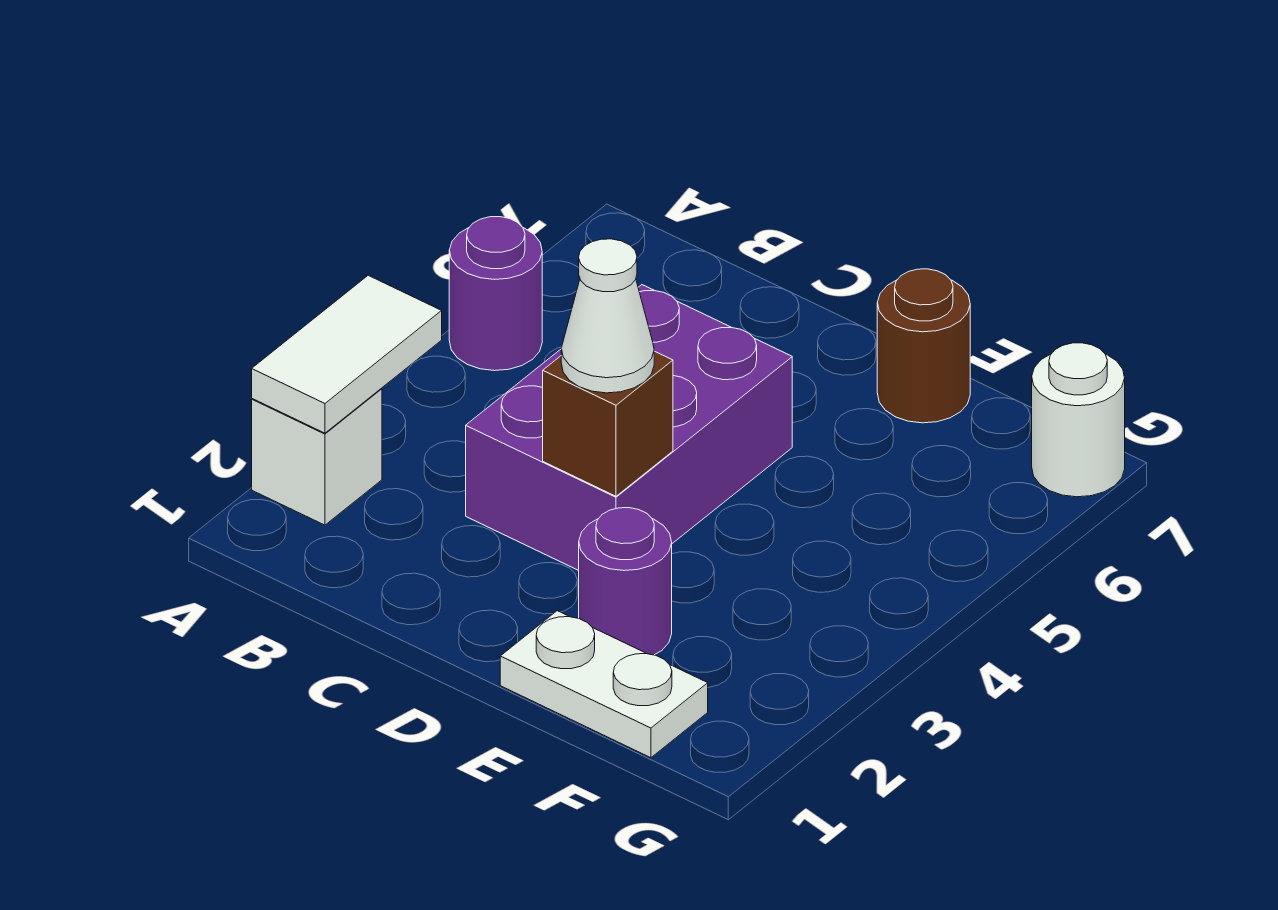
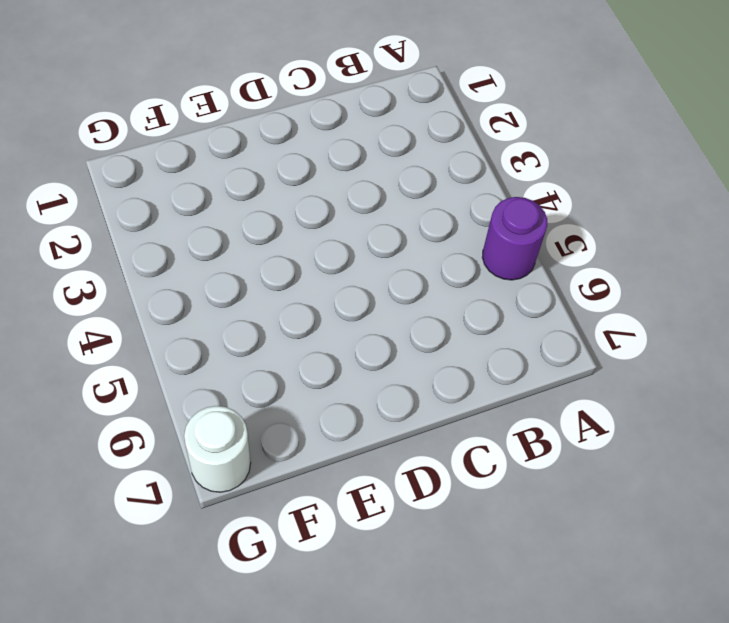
none -> white brick A2 level 1
none -> purple brick C3:D5 level 1

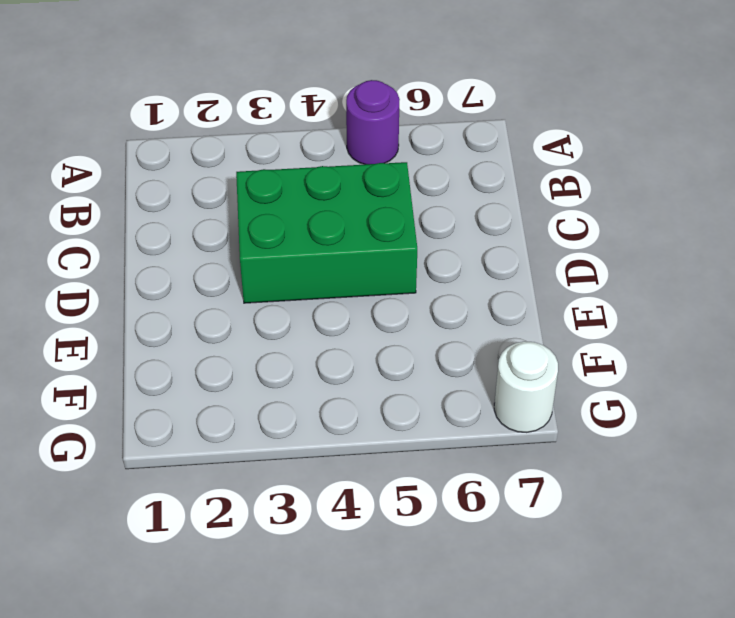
green brick C3:D5 level 1 -> purple brick C3:D5 level 1
none -> white brick A2 level 1
none -> white plate E1:F1 level 1

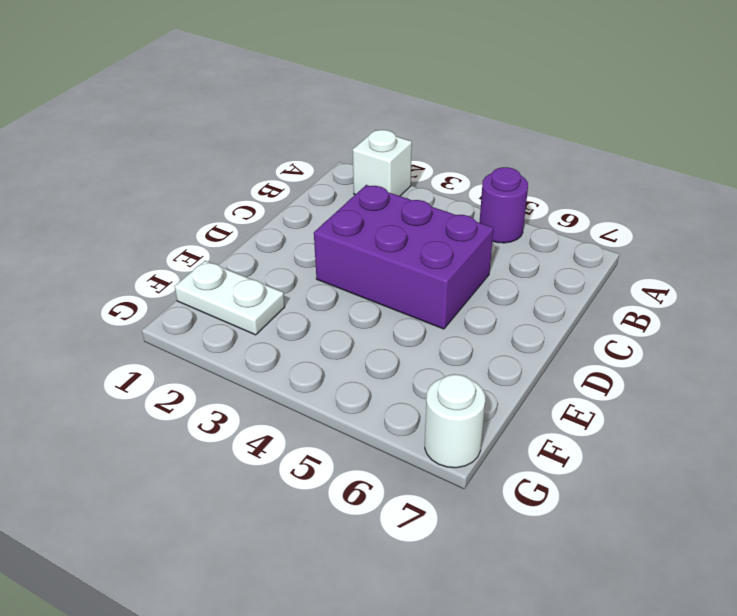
white plate F1:F2 level 1 -> white plate E1:F1 level 1
none -> purple round brick E2 level 1
none -> brown round brick E7 level 1

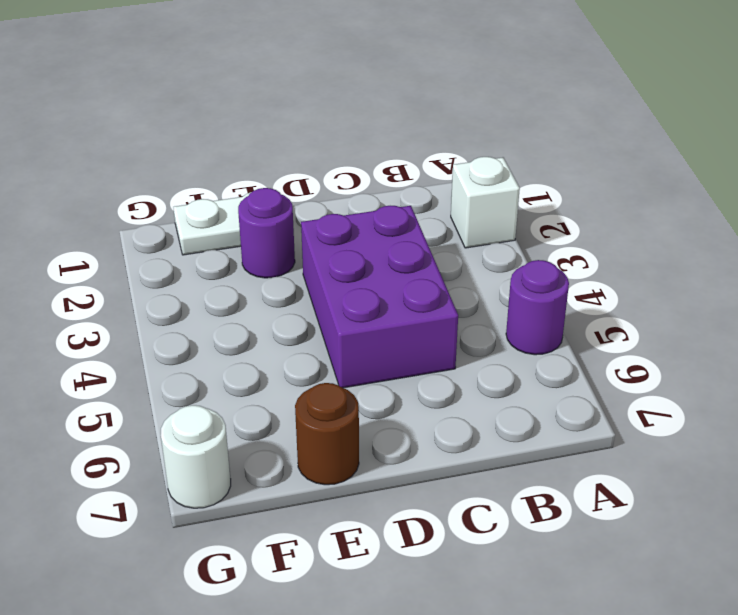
none -> white tile A2:A3 level 2
none -> brown brick D3 level 2

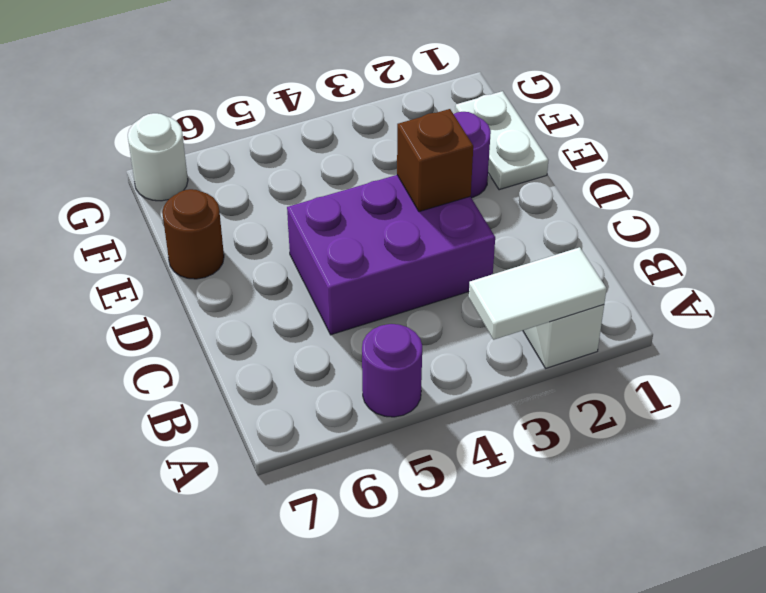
none -> white cone D3 level 3

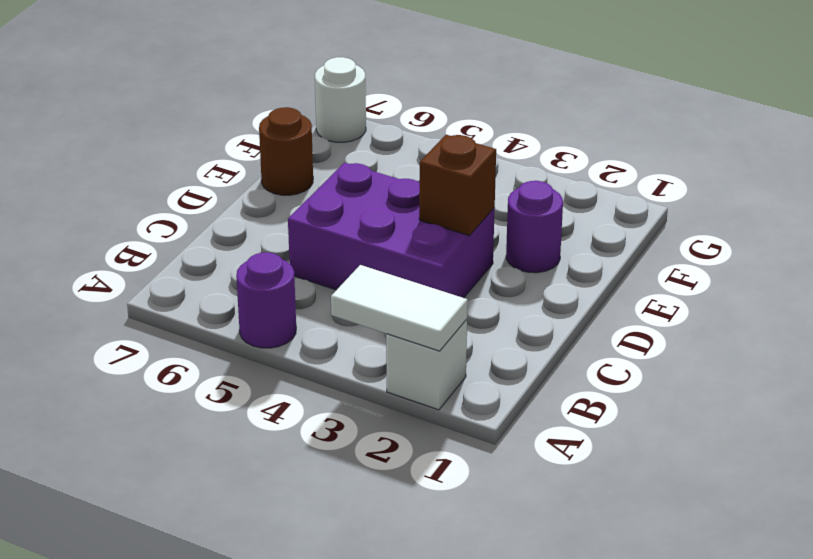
none -> white plate E1:F1 level 1
none -> white cone D3 level 3

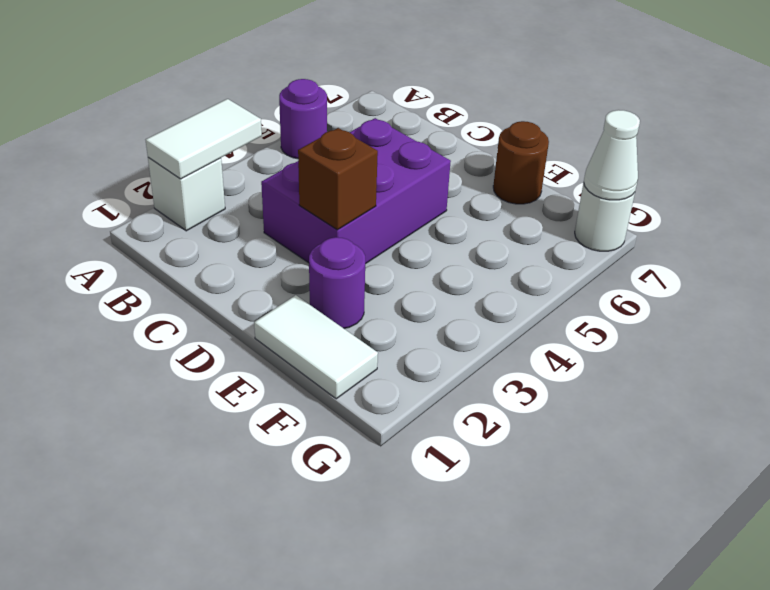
white tile E1:F1 level 1 -> white plate E1:F1 level 1
white cone G7 level 2 -> white cone D3 level 3

